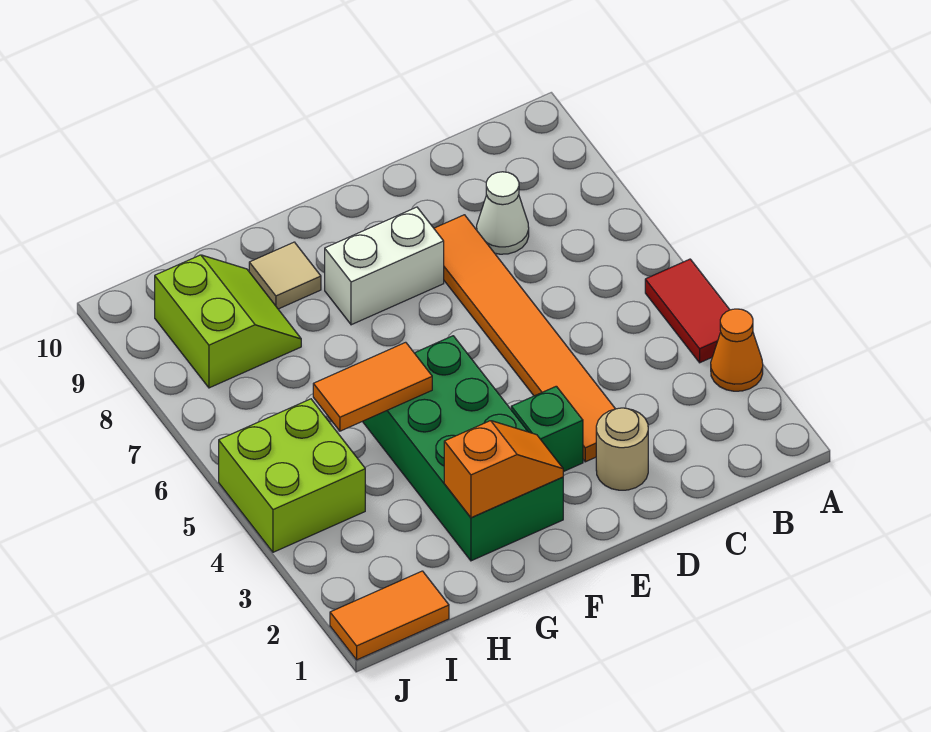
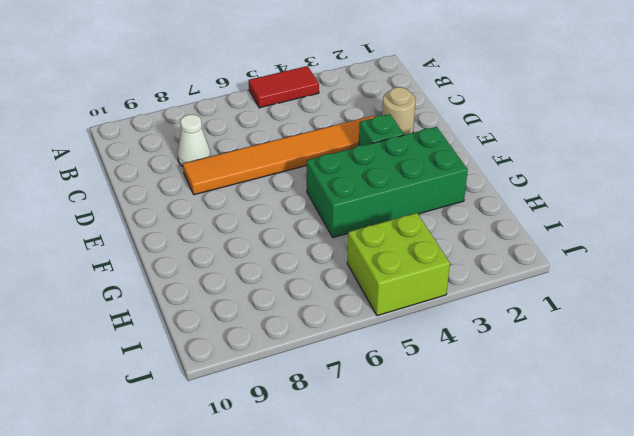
none -> orange cone A3 level 1
none -> white brick E8:F8 level 1
none -> tan tile G9 level 1

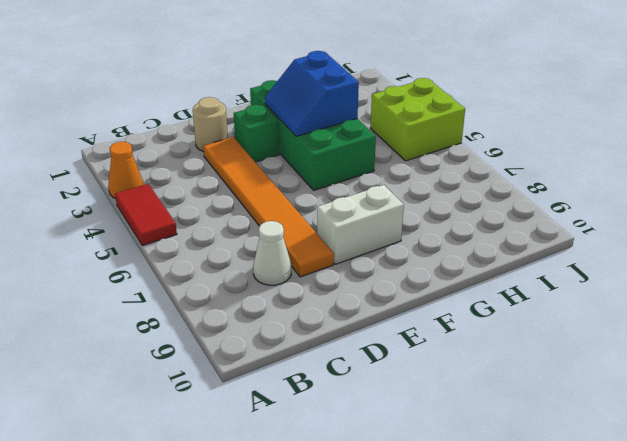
blue slope F3:G4 level 2 top G -> none
none -> tan tile G9 level 1
none -> lime slope H8:I9 level 1 top I
none -> orange tile I1:J1 level 1

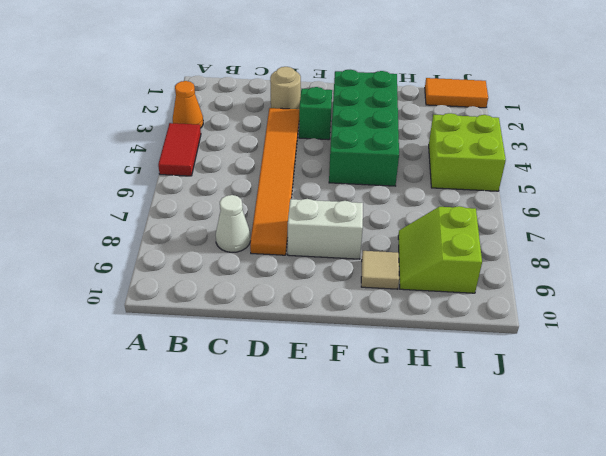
none -> orange slope F2:G2 level 2 top G
none -> orange tile G5:H5 level 2

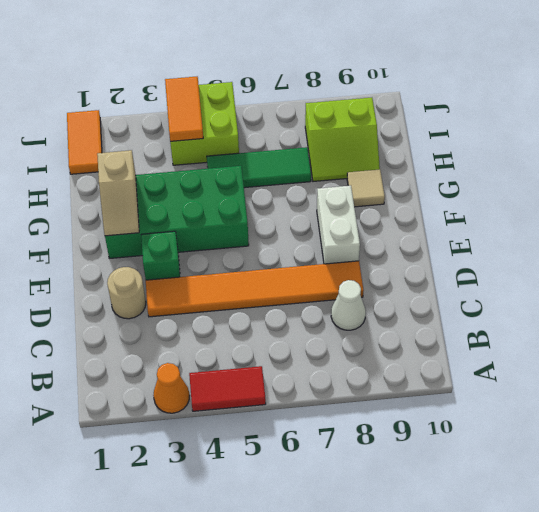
tan slope F2:G2 level 2 top G -> orange slope F2:G2 level 2 top G
green tile H5:H7 level 1 -> none
orange tile I4:J4 level 2 -> orange tile G5:H5 level 2

